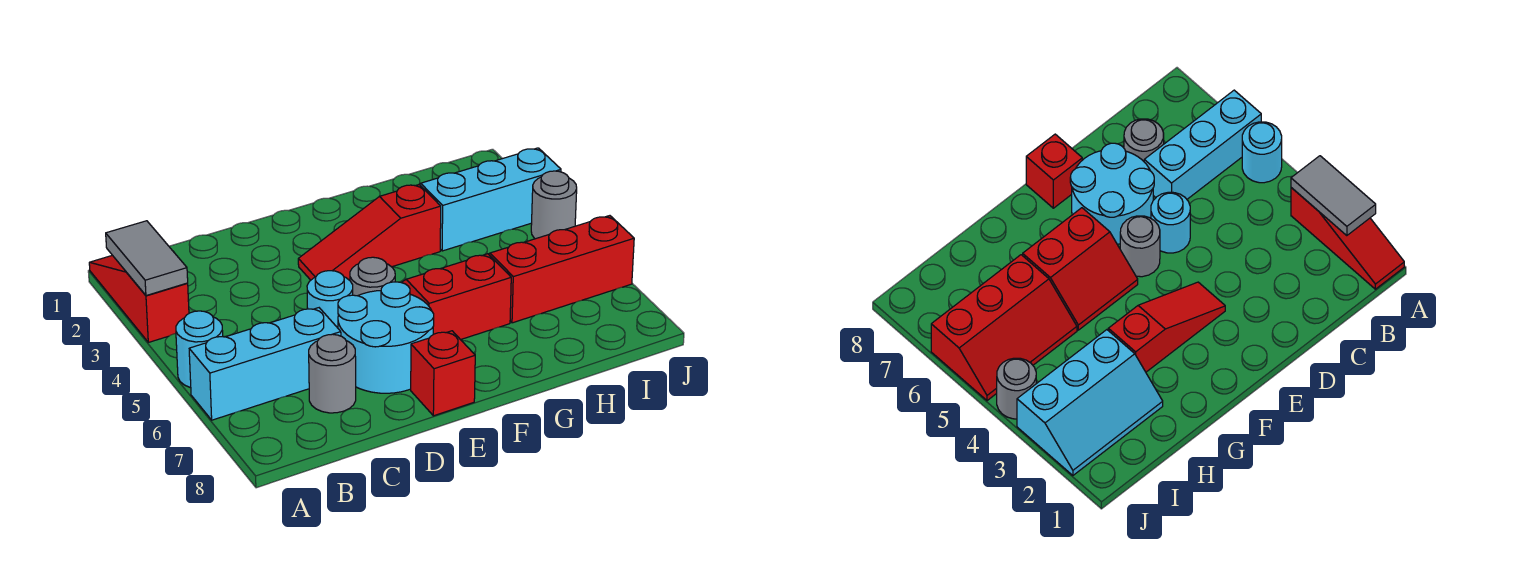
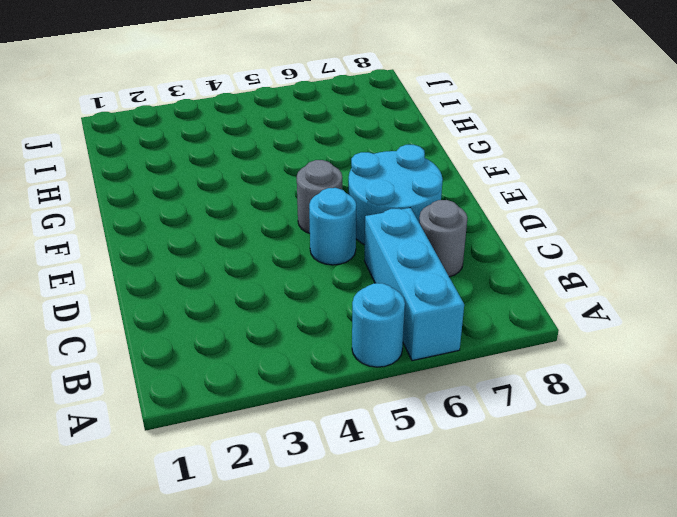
none -> red slope A1:A3 level 1 top 3
none -> red slope E3:G3 level 1 top G
none -> red brick E8 level 1

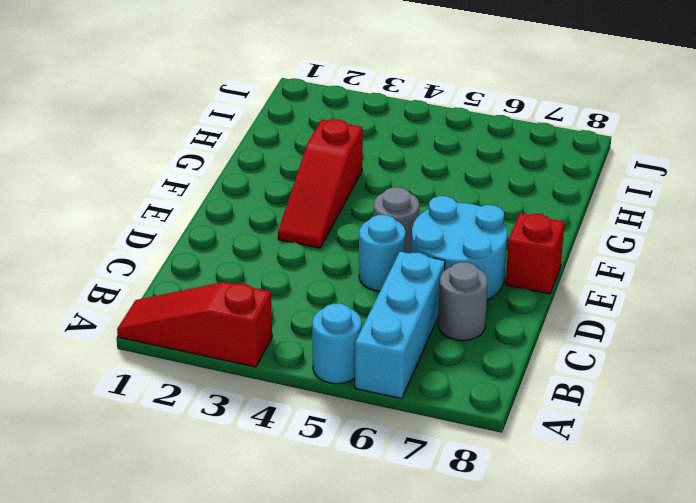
none -> red slope F5:G6 level 1 top 6
none -> cyan slope H2:J3 level 1 top 3
none -> red slope H5:J6 level 1 top 6

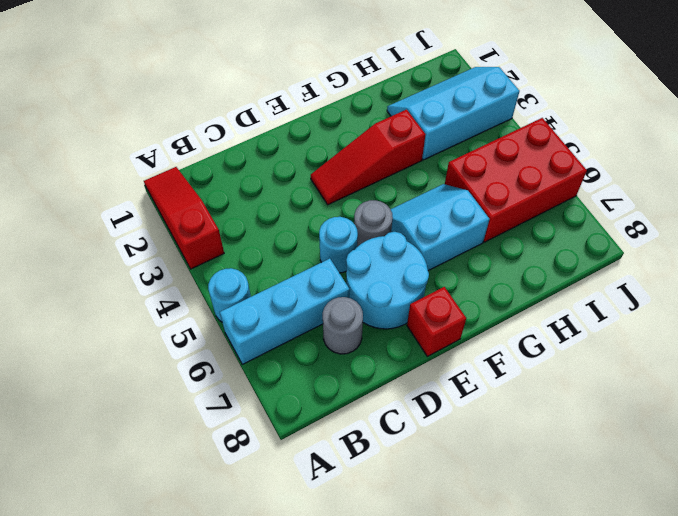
cyan slope F5:G6 level 1 top 6 -> red slope F5:G6 level 1 top 6
red brick H5:J6 level 1 -> red slope H5:J6 level 1 top 6
none -> grey round brick J4 level 1
none -> grey tile A2:A3 level 2

